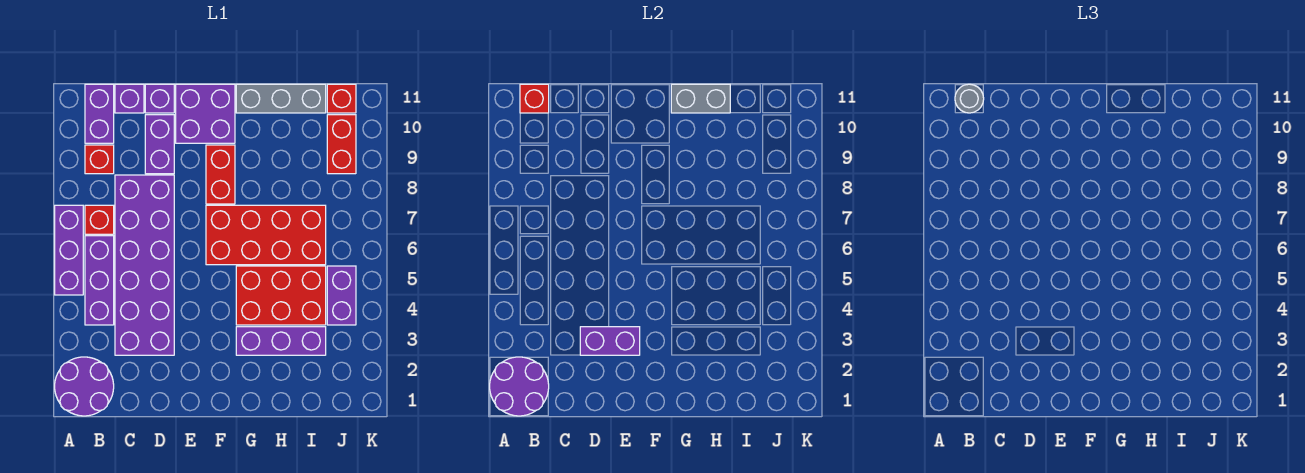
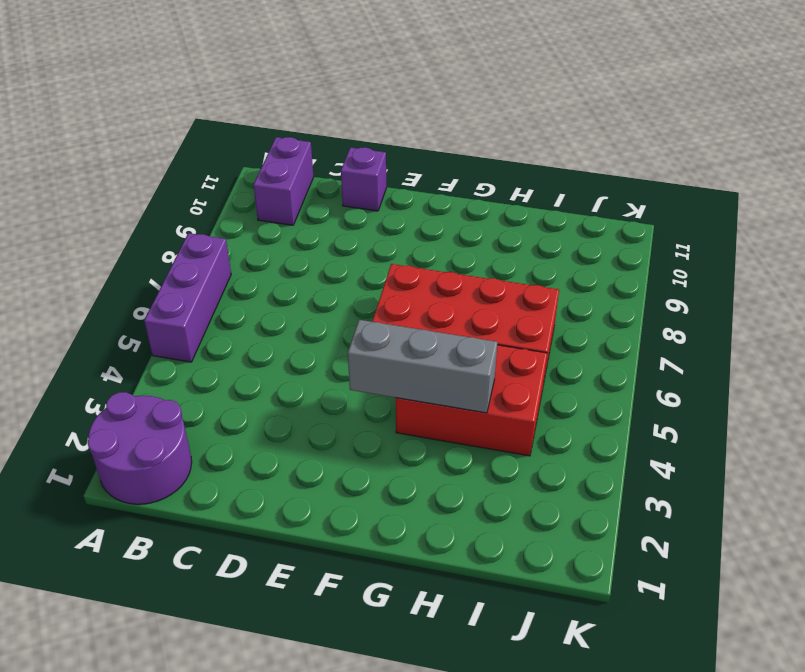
grey brick F4:H4 level 2 -> grey brick G11:I11 level 1
none -> purple brick B4:B6 level 1
none -> red brick B7 level 1
none -> red brick B9 level 1

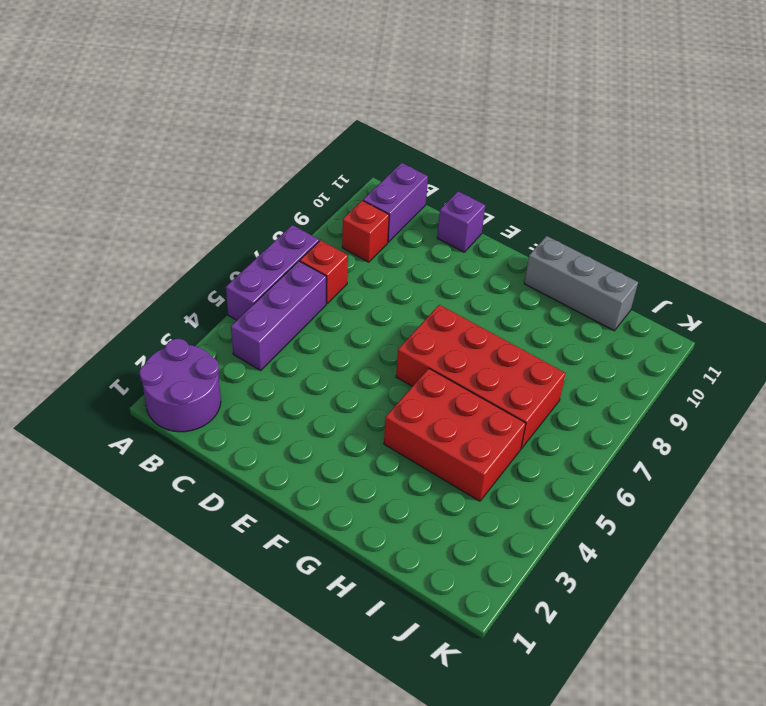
none -> purple brick C3:D8 level 1
none -> purple brick C11 level 1
none -> purple brick D9:D10 level 1

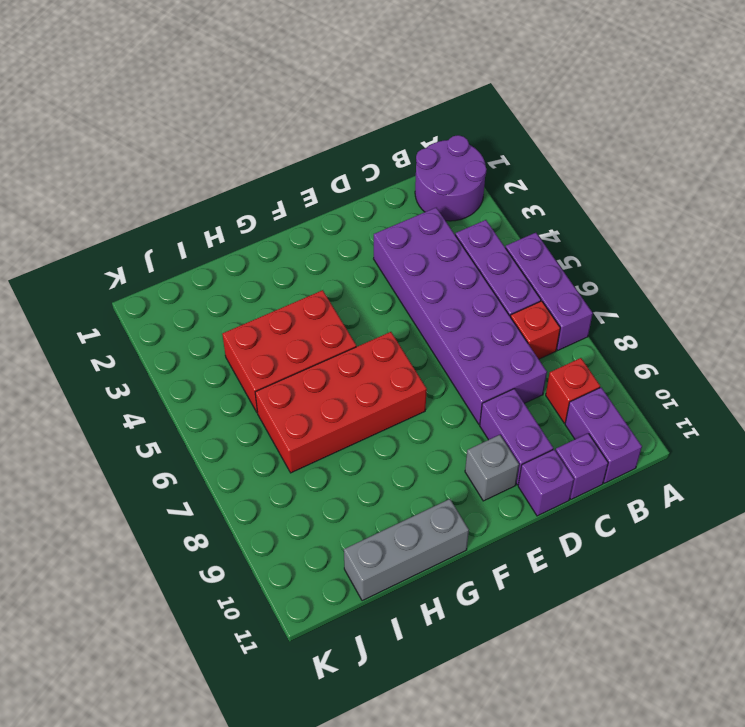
grey brick E10 level 1 -> purple brick E10:F11 level 1
none -> red brick F8:F9 level 1
none -> purple brick G3:I3 level 1
none -> purple brick J4:J5 level 1

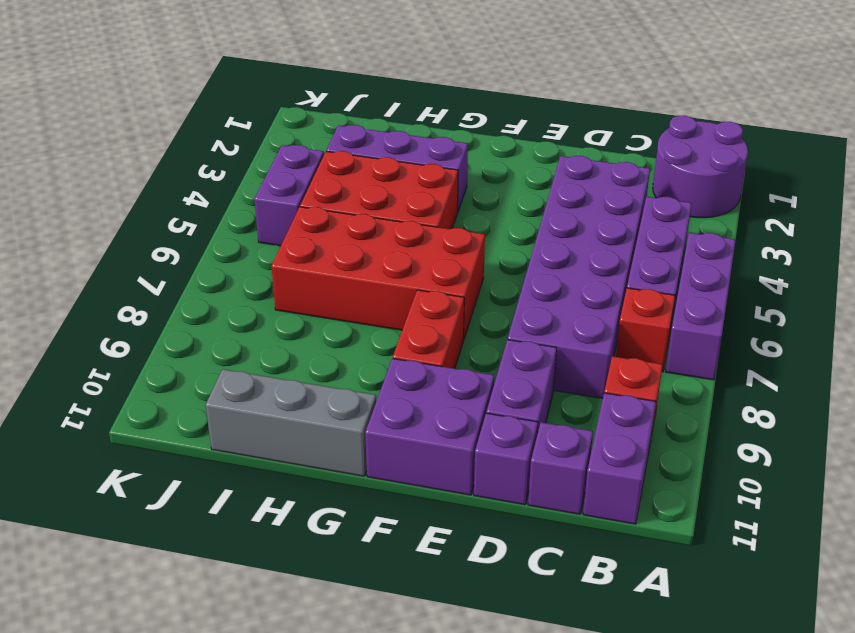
none -> red brick J9:J10 level 1
none -> red brick J11 level 1
none -> purple round brick A1:B2 level 2

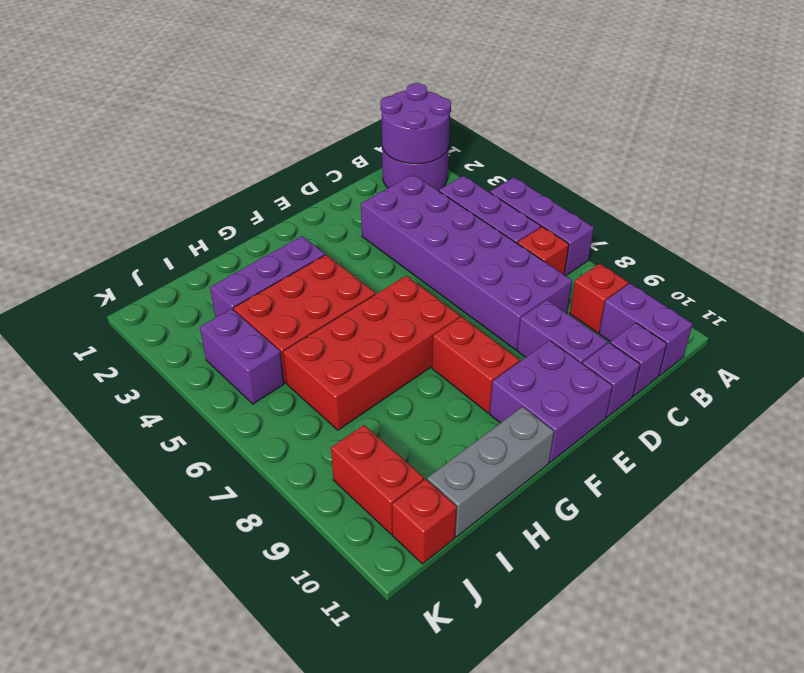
none -> red brick B11 level 2
none -> purple brick D3:E3 level 2
none -> grey brick G11:H11 level 2

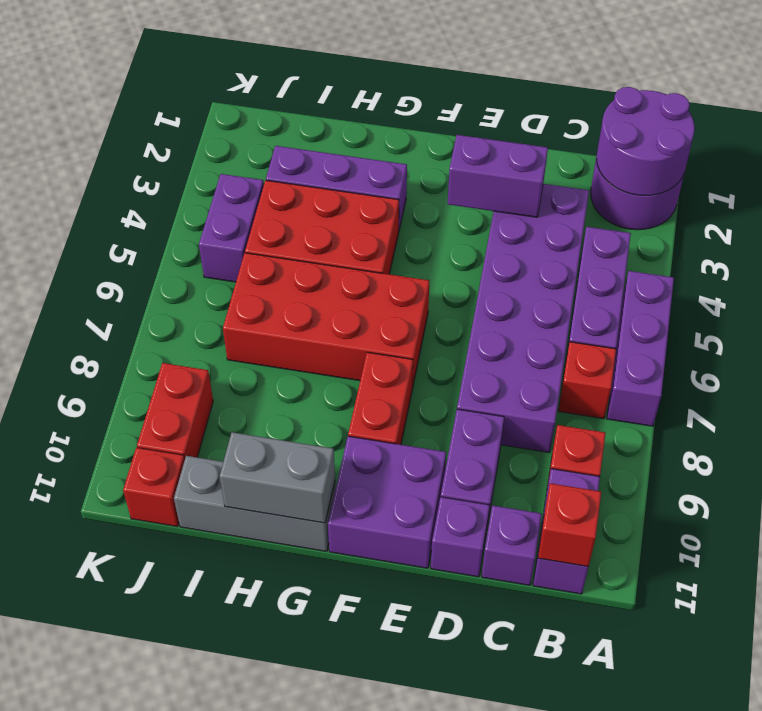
none -> grey round brick B11 level 3

